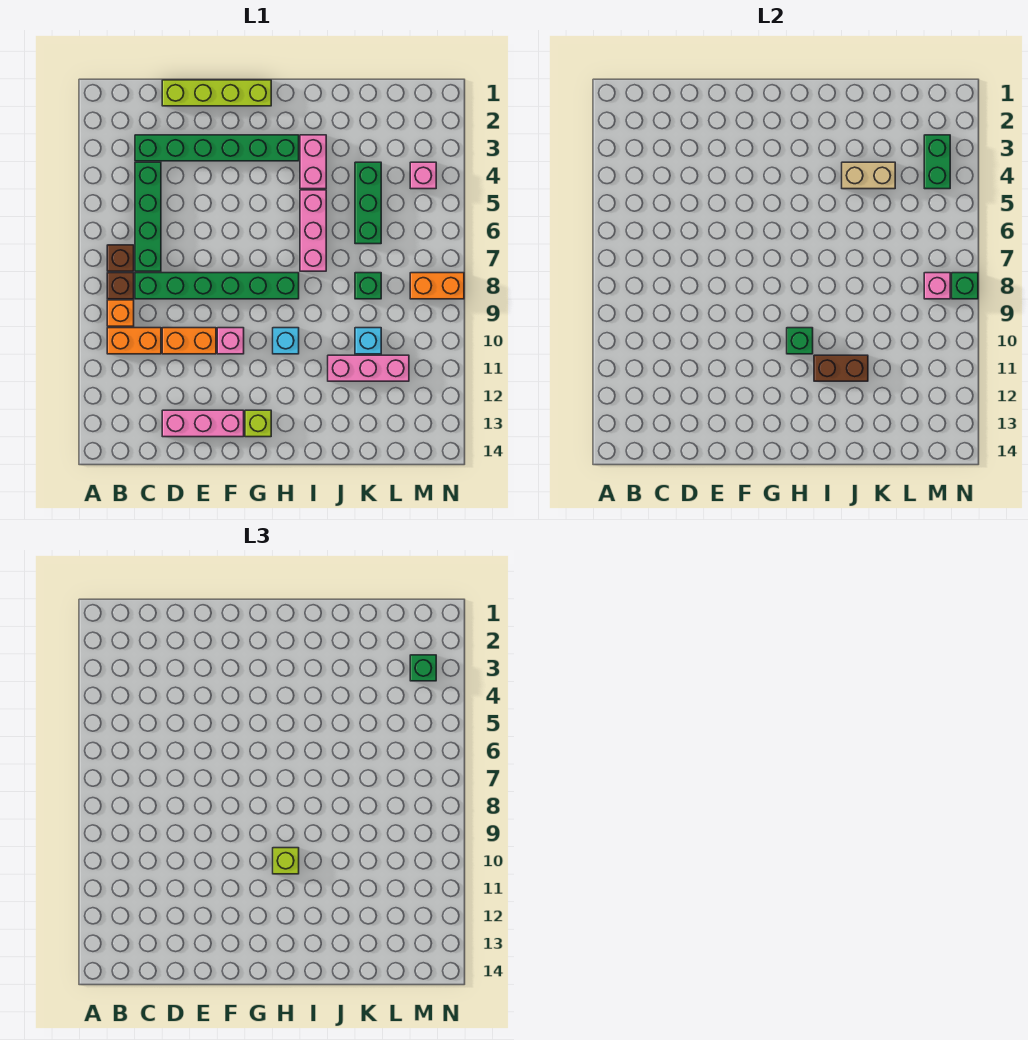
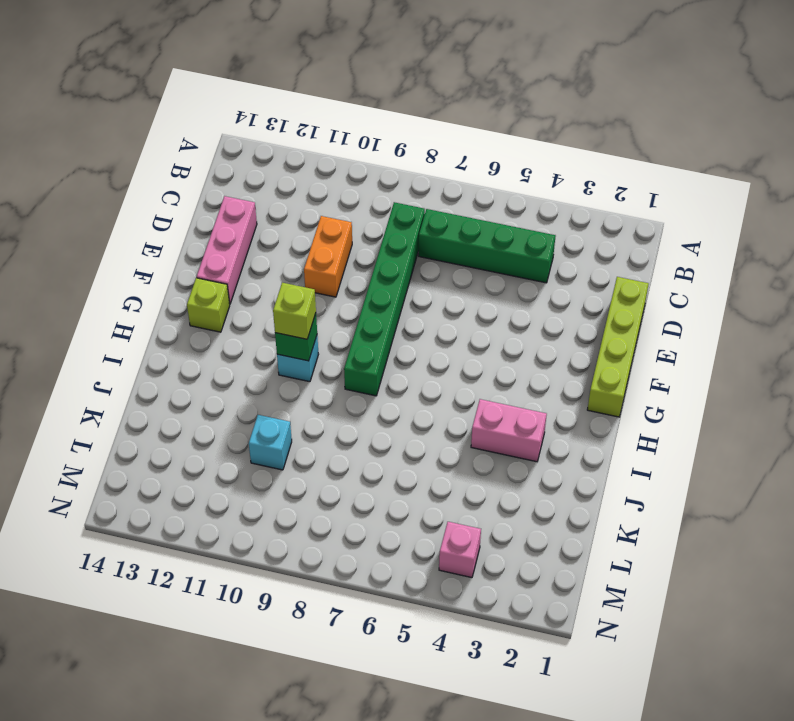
none -> brown brick B7 level 1
none -> brown brick B8 level 1
none -> orange brick B9 level 1

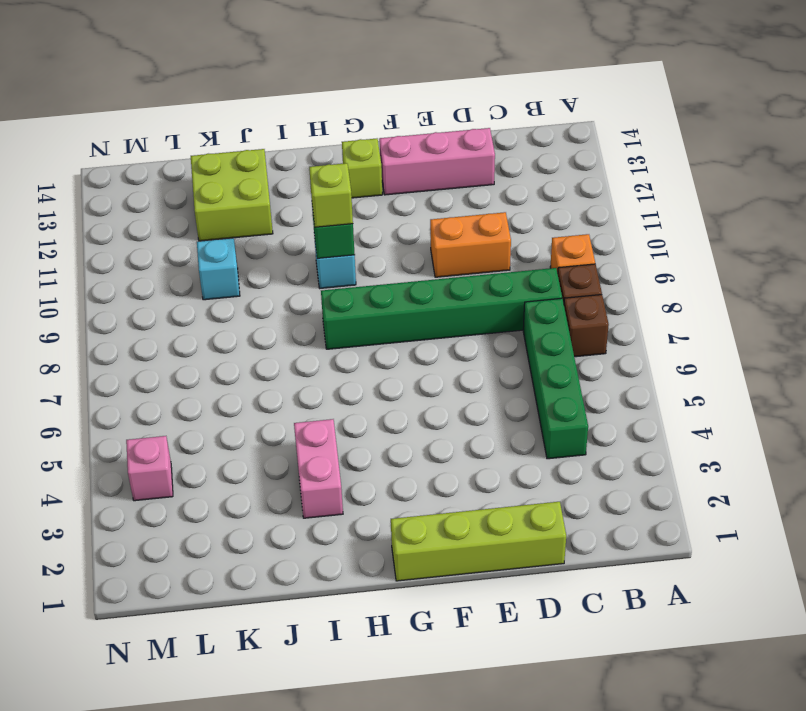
lime brick J12:K13 level 1 -> none
none -> orange brick B10:C10 level 1
none -> green brick C3:H3 level 1
none -> pink brick F10 level 1

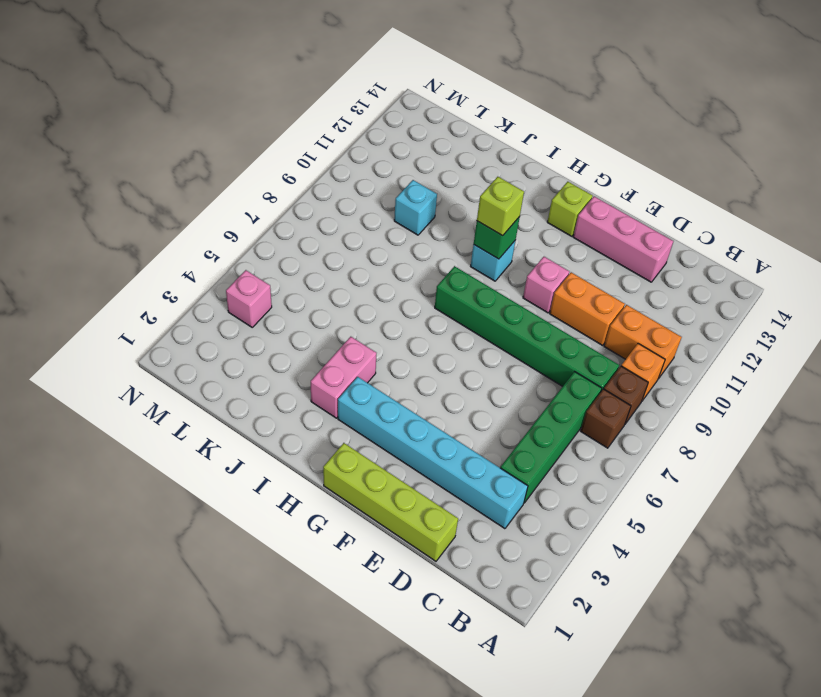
cyan brick C3:H3 level 1 -> green brick C3:H3 level 1
none -> pink brick I5:I7 level 1
none -> pink brick J11:L11 level 1
none -> green brick K4:K6 level 1

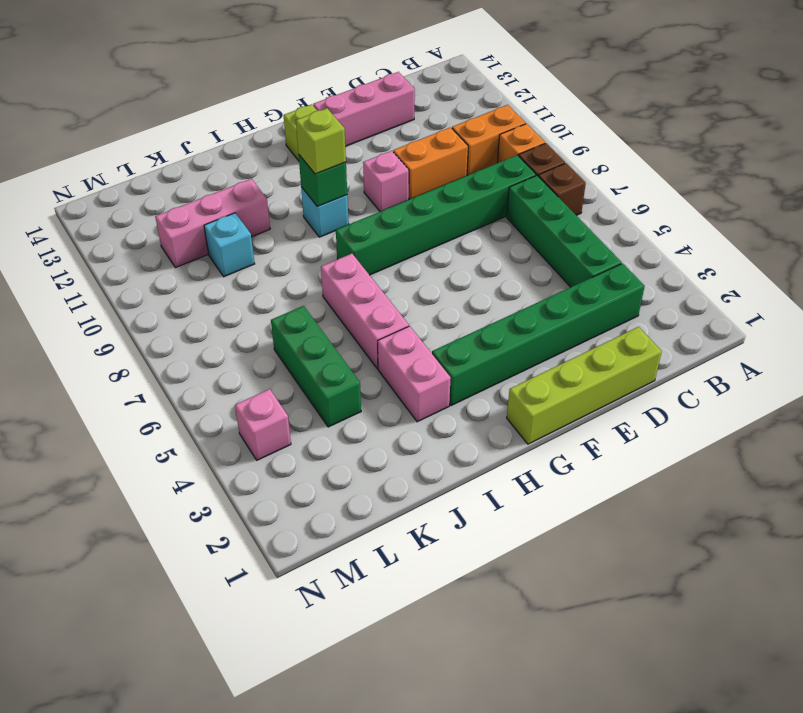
none -> green brick K8 level 1
none -> orange brick M8:N8 level 1
none -> brown brick I11:J11 level 2

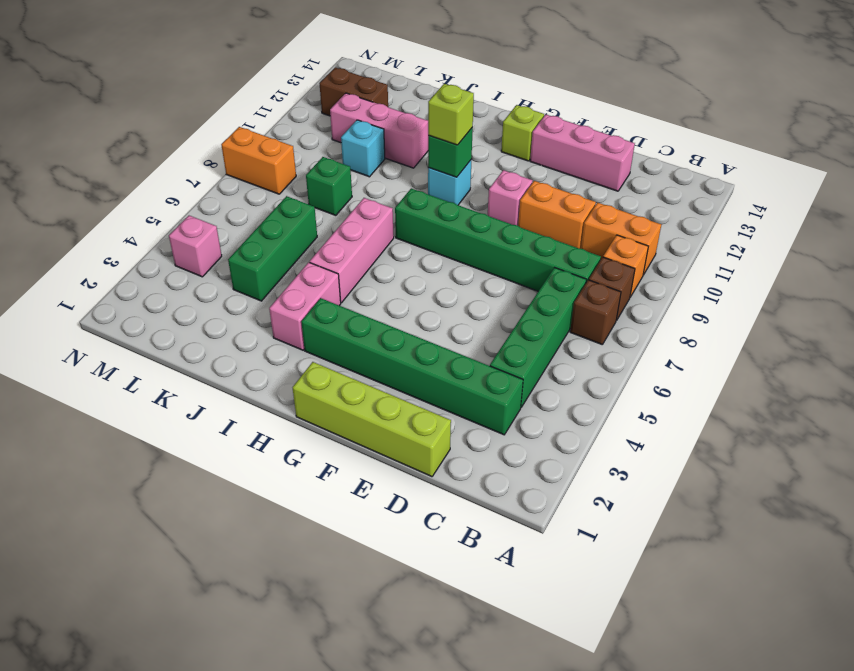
brown brick L12:M12 level 1 -> brown brick I11:J11 level 2
none -> tan brick J4:K4 level 2
none -> green brick M3:M4 level 2
none -> pink brick M8 level 2

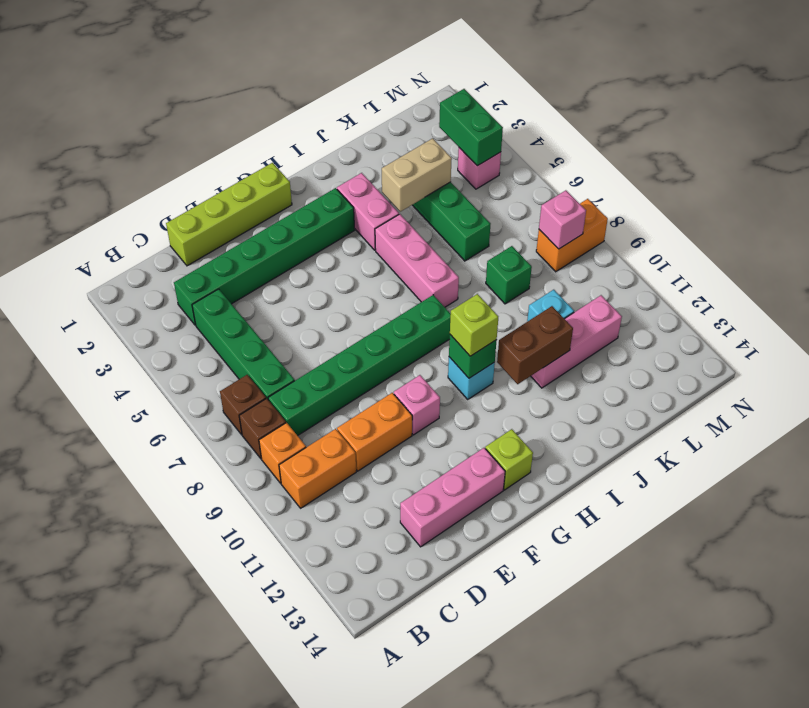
none -> green brick N8 level 2
none -> green brick M3 level 3

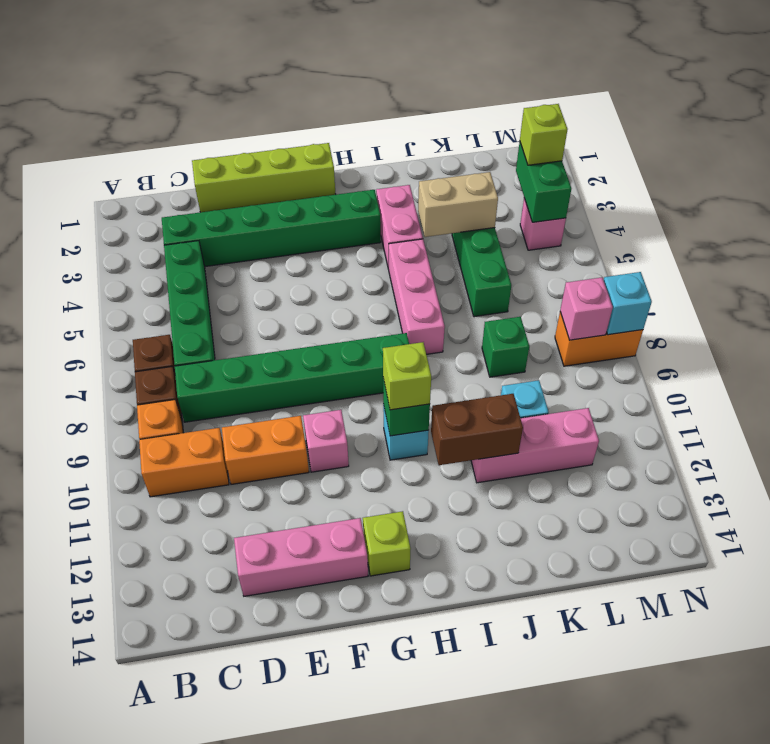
lime brick M3 level 3 -> green brick M3 level 3
cyan brick N8 level 2 -> green brick N8 level 2

